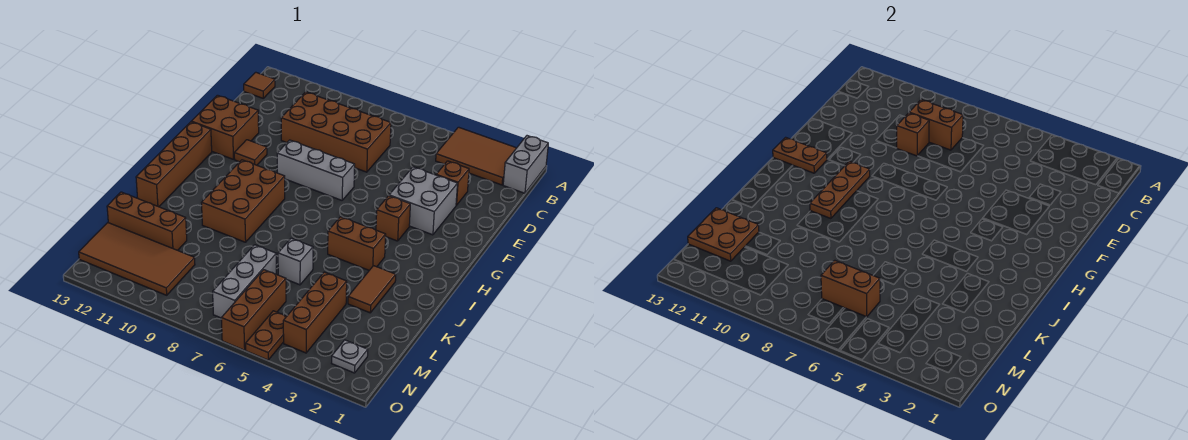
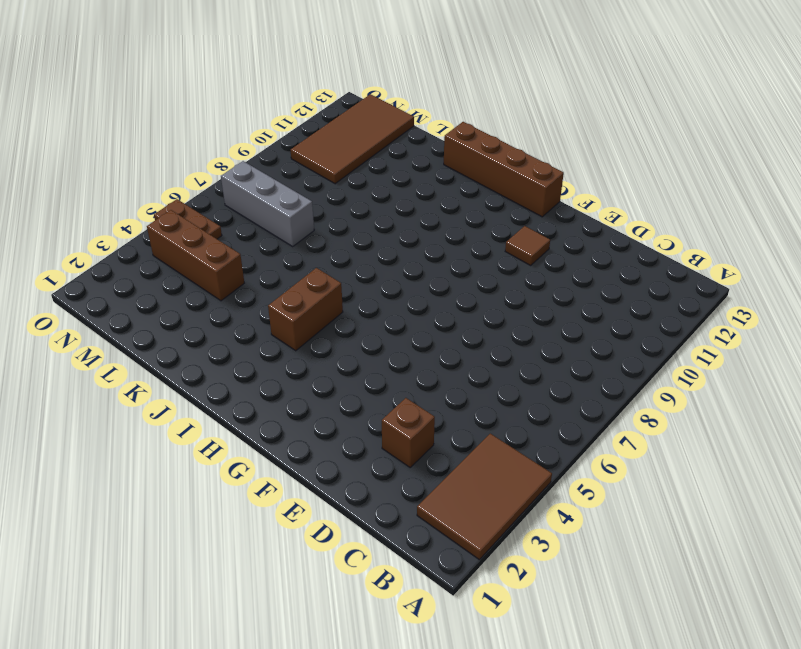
none -> grey brick A1:B1 level 1
none -> brown tile B13 level 1
none -> brown brick C7:D10 level 1

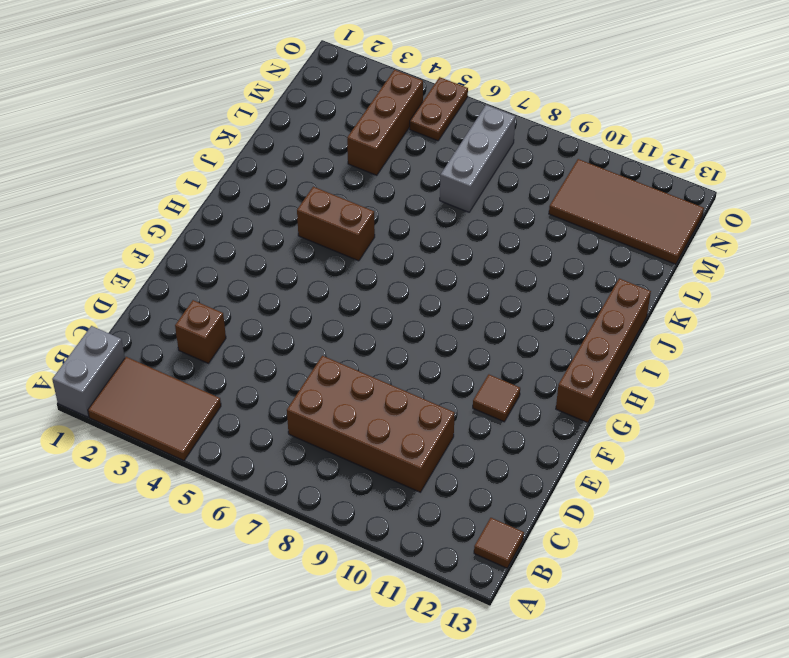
none -> grey brick E3:F4 level 1
none -> brown brick E12:F13 level 1
none -> grey brick F7:F9 level 1

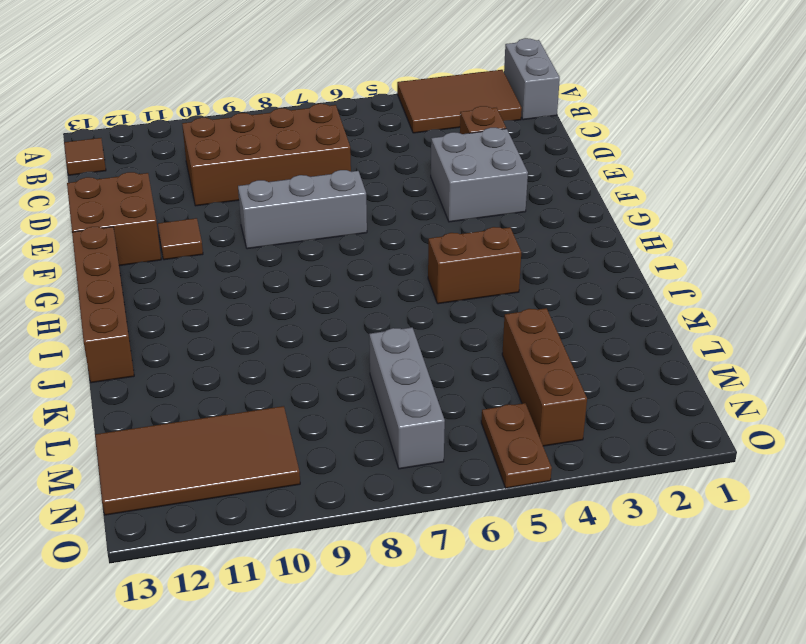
none -> brown brick G4 level 1
none -> brown brick H9:J10 level 1
none -> brown tile J3:K3 level 1

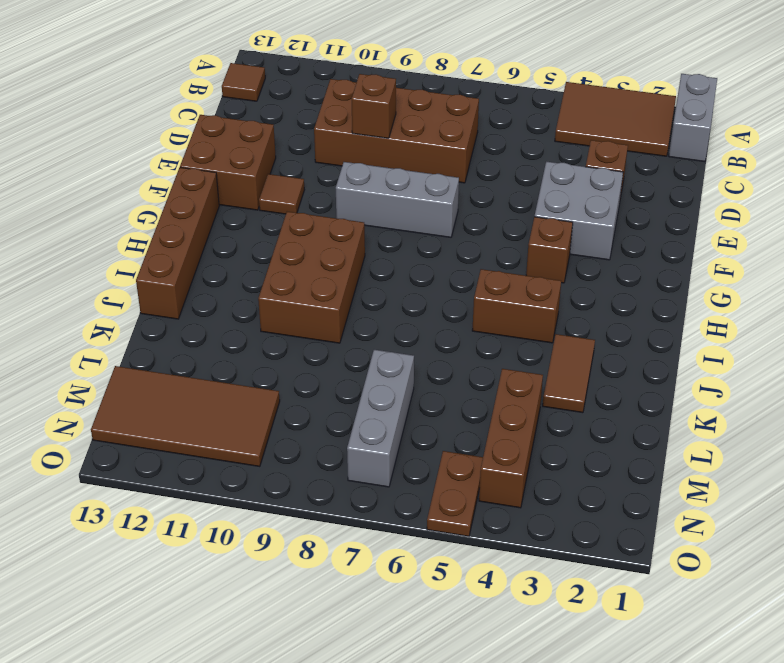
none -> grey brick K6 level 1
none -> brown brick L11:L13 level 1
none -> brown brick M6:O6 level 1

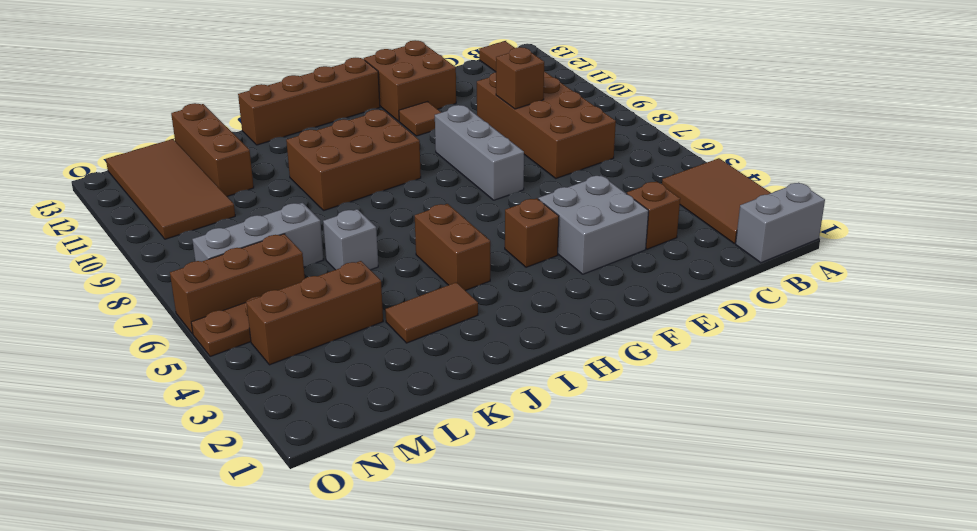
none -> grey plate N2 level 1
none -> brown brick C8:C9 level 2
none -> brown plate G10:I10 level 2

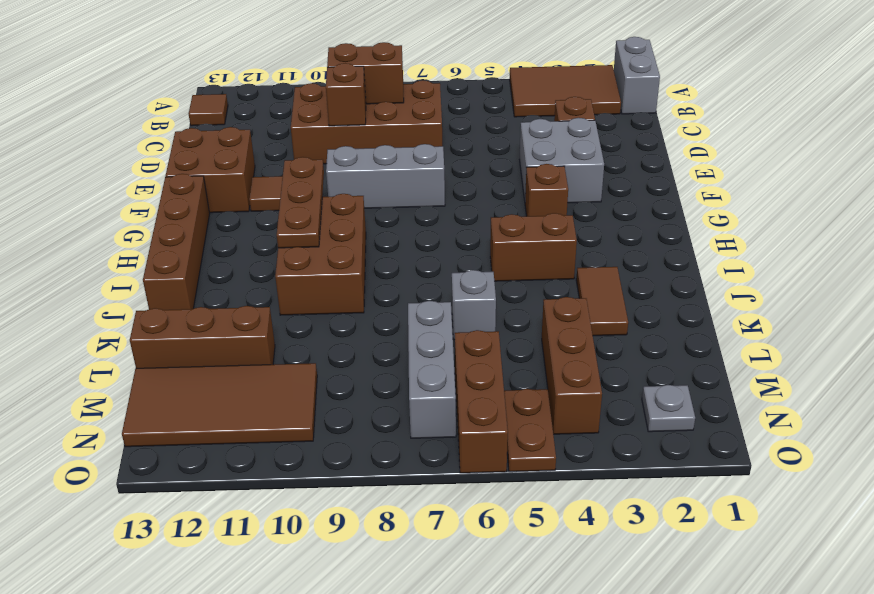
none -> brown plate G12:G13 level 2
none -> brown plate L12:M13 level 2
none -> brown brick M6:M7 level 2

